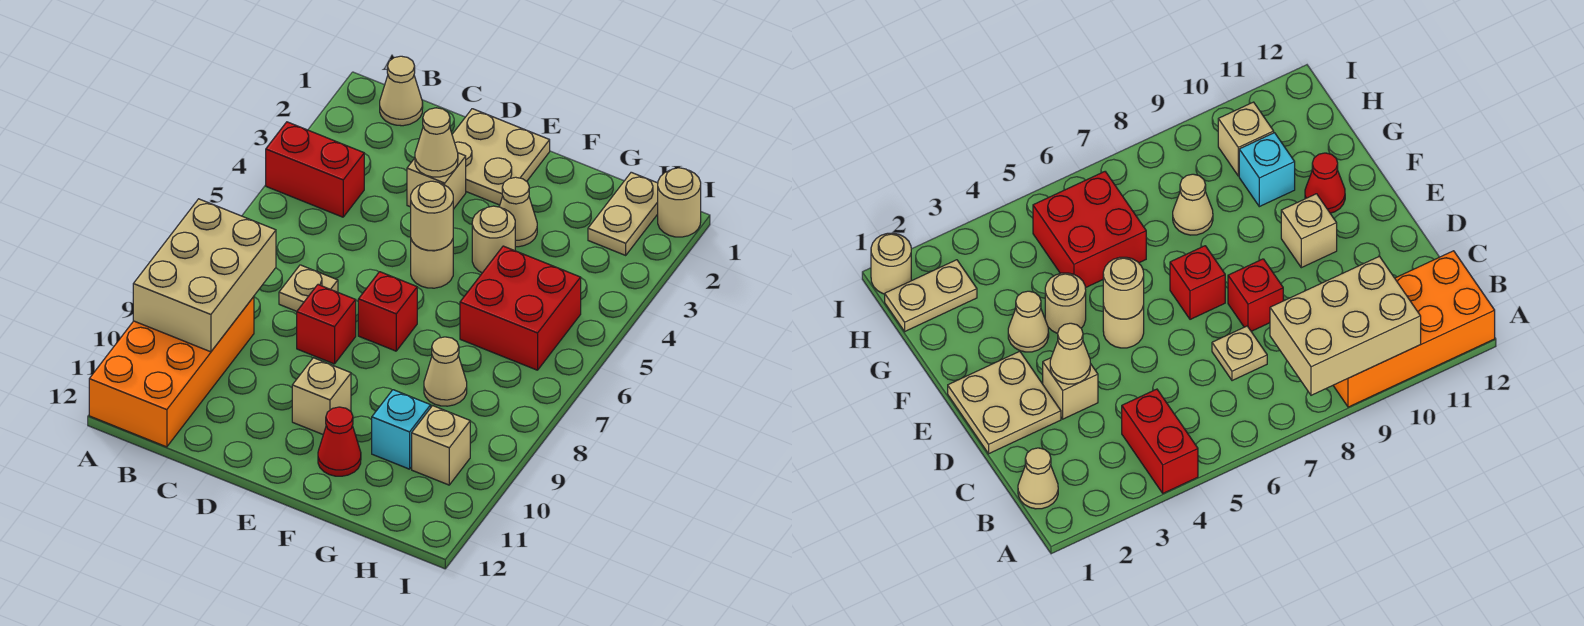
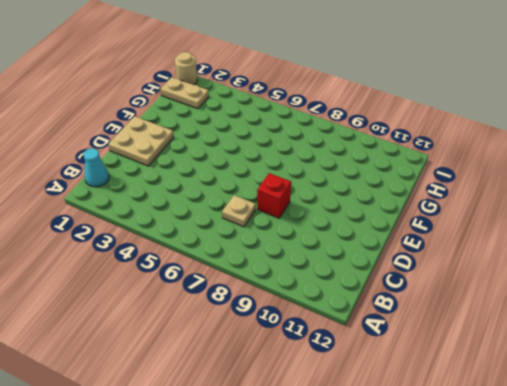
cyan cone B1 level 1 -> tan cone B1 level 1
none -> red brick A4:B4 level 1
none -> orange brick A9:B12 level 1
none -> tan brick D3 level 1

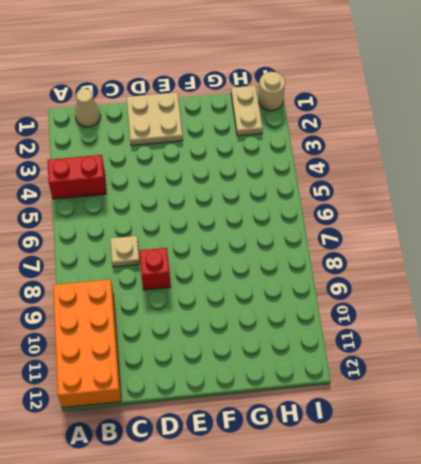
none -> tan brick D3 level 1
none -> tan round brick E5 level 1
none -> red brick E7 level 1

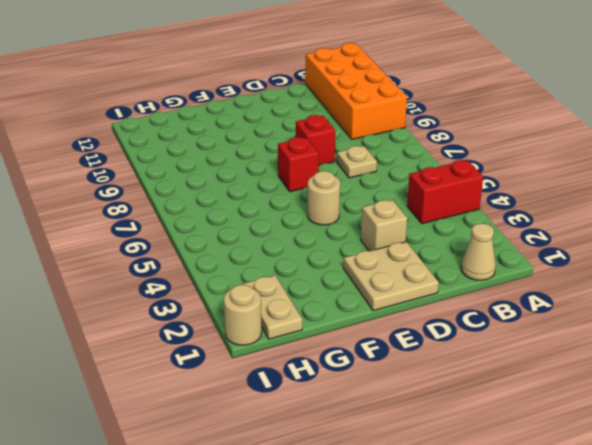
none -> tan brick E10 level 1
none -> tan cone F3 level 1
none -> tan round brick F4 level 1

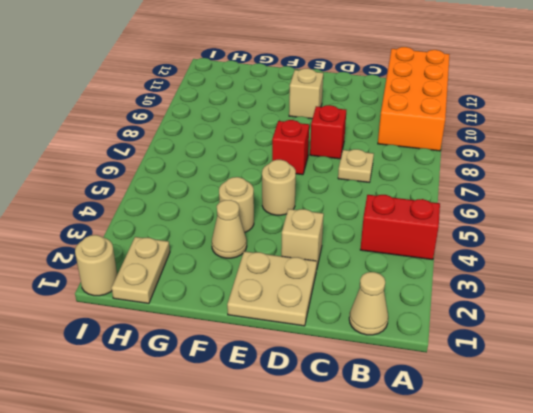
none -> red cone F11 level 1
none -> red brick G5:H6 level 1
none -> tan cone G8 level 1

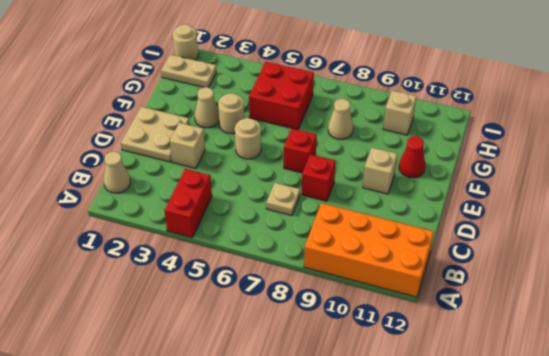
none -> cyan brick G10 level 1
none -> tan brick A8:B10 level 2
none -> tan cone D3 level 2

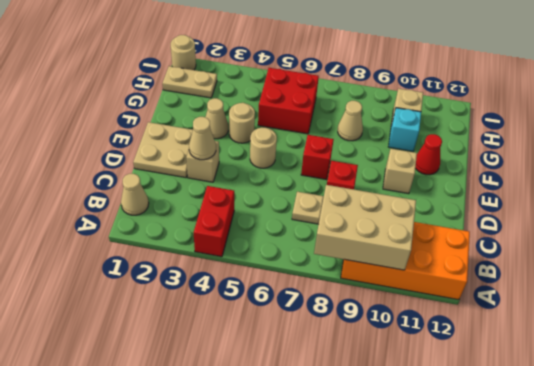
none -> tan round brick E5 level 2

